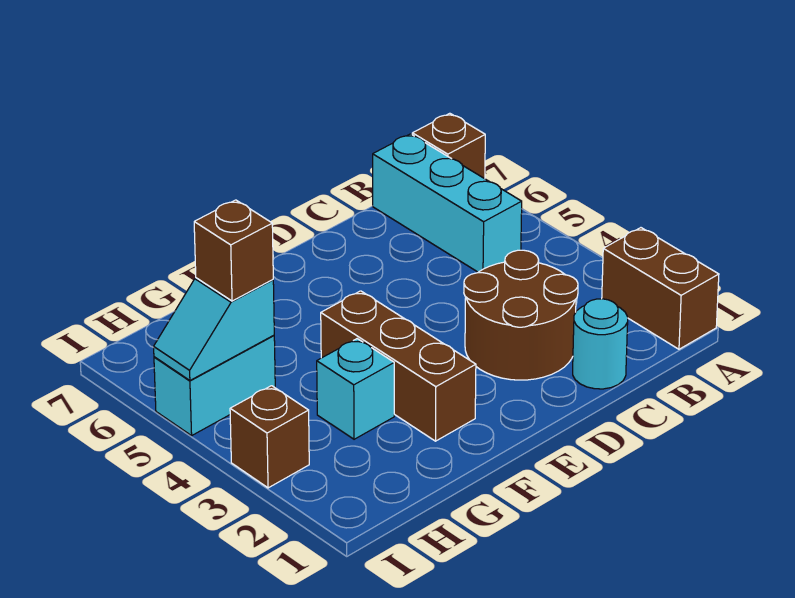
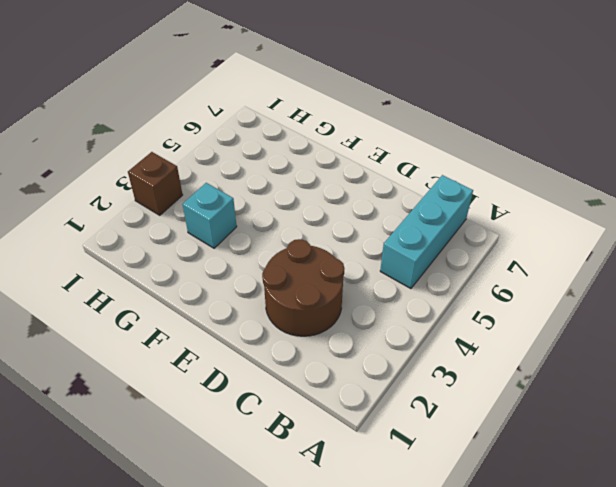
none -> brown brick A1:A2 level 1
none -> brown brick A7 level 1

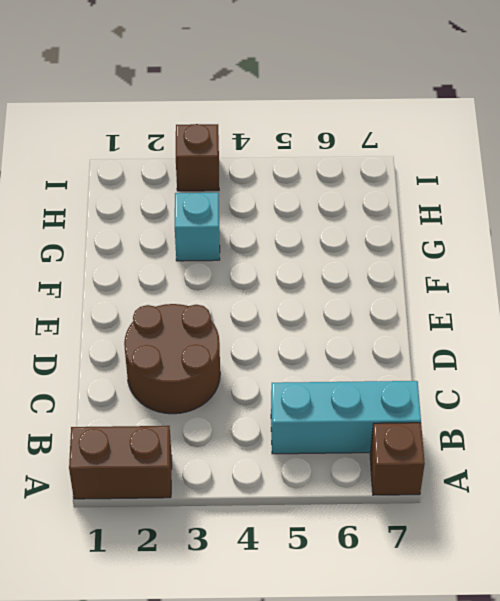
none -> cyan round brick C1 level 1
none -> brown brick F2:F4 level 1

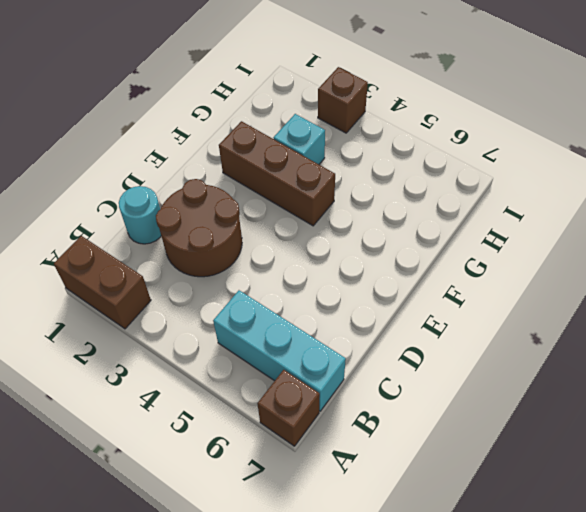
none -> cyan brick H5:I5 level 1
none -> cyan slope H5:I5 level 2 top H

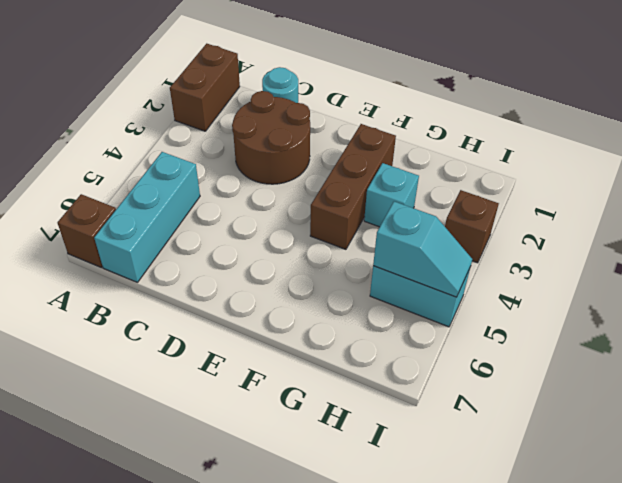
none -> brown brick H5 level 3

